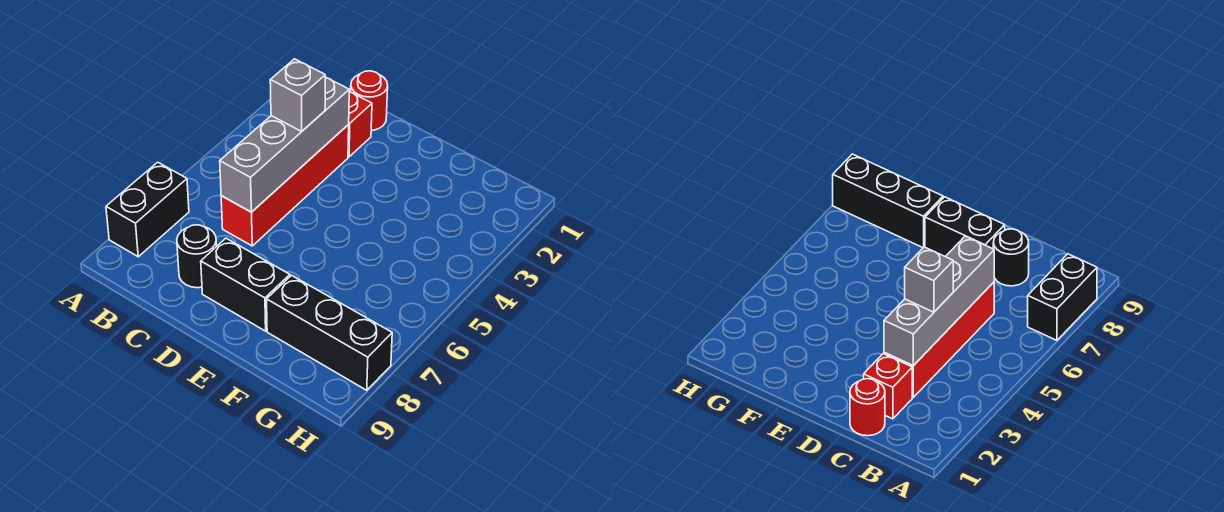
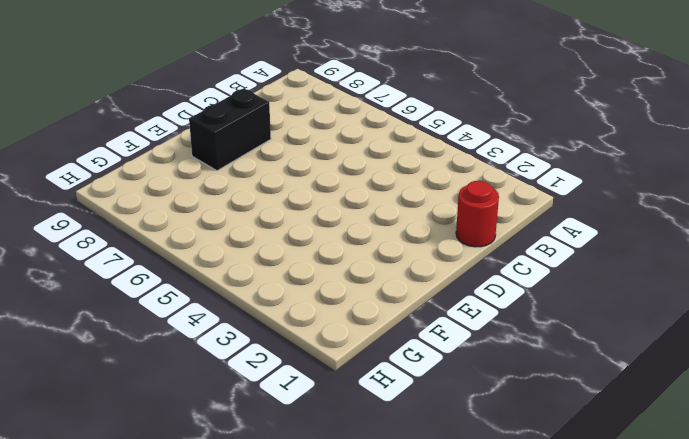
none -> black brick A7:A8 level 1
none -> red brick C2 level 1

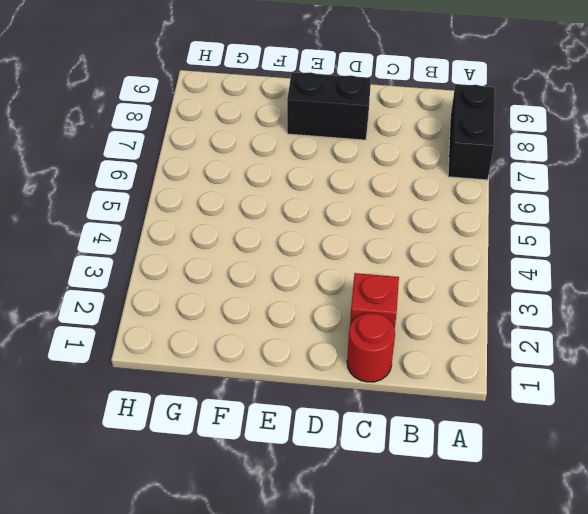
none -> red brick C3:C6 level 1
none -> black round brick C8 level 1

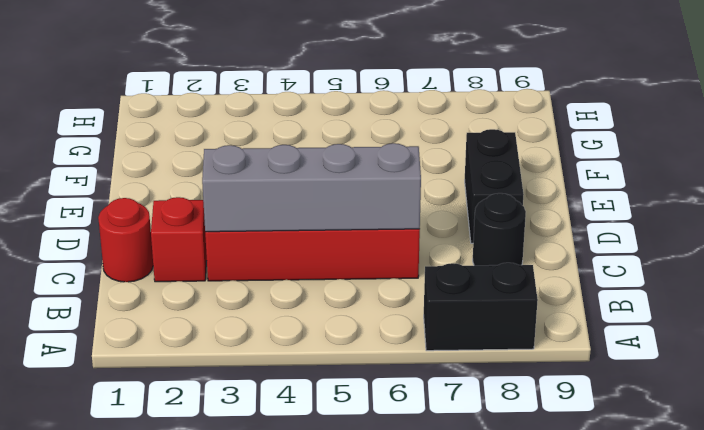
none -> black brick F8:H8 level 1
none -> grey brick C4 level 3

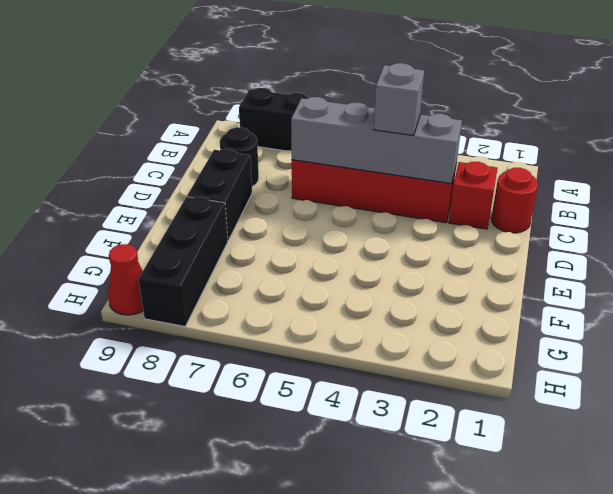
red cone H9 level 1 -> none

